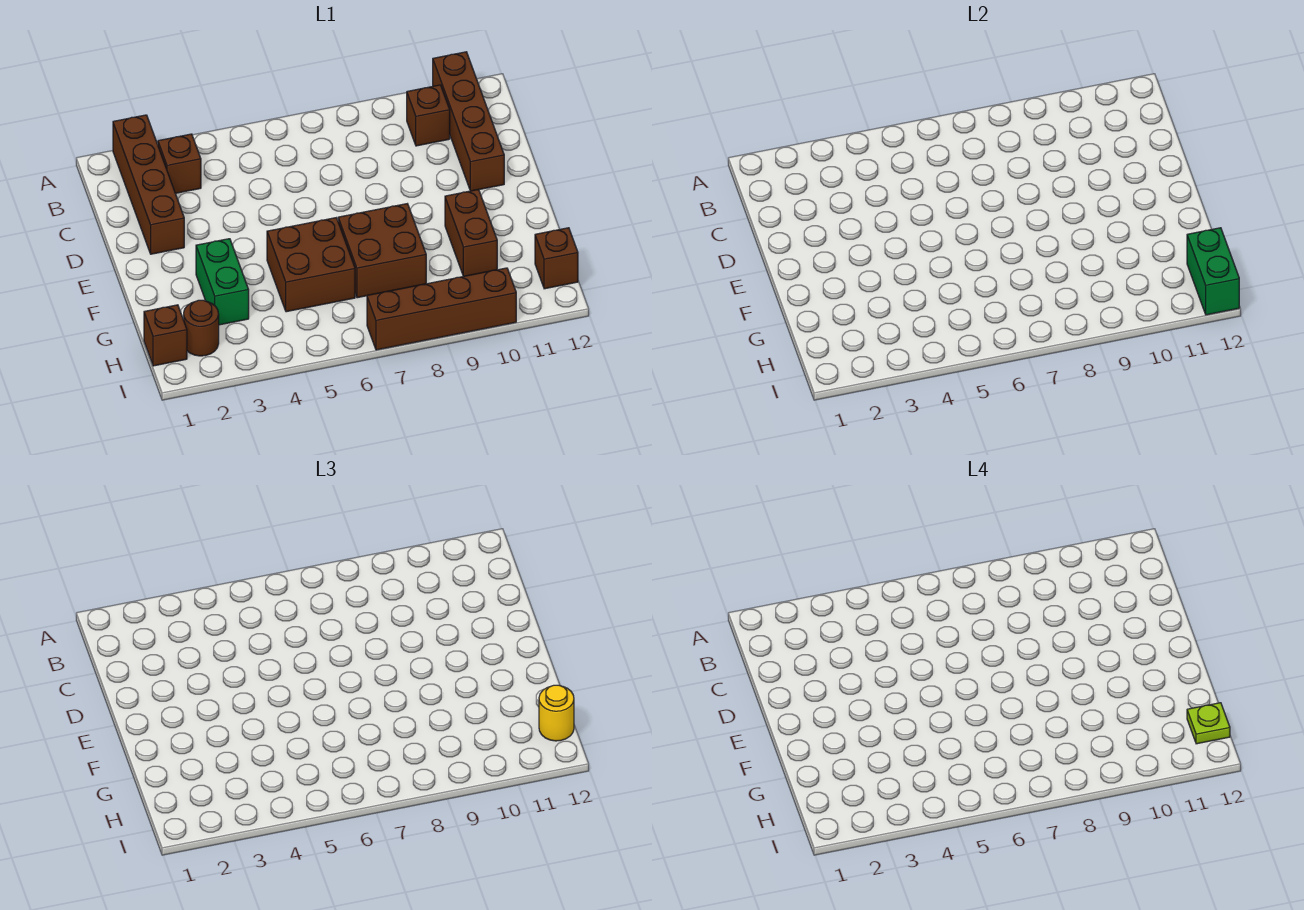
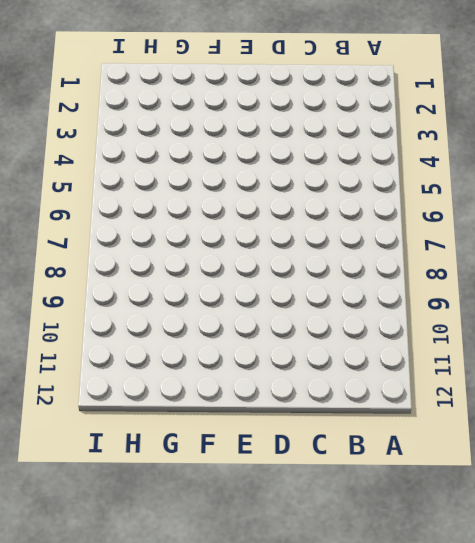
none -> brown brick A2:D2 level 1
none -> brown brick A11:D11 level 1
none -> brown brick B3 level 1

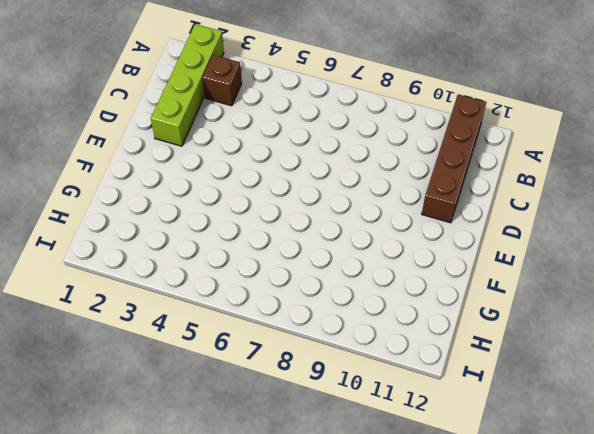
lime brick A2:D2 level 1 -> brown brick A2:D2 level 1
none -> brown brick B10 level 1
none -> green brick F3:G3 level 1
none -> brown brick F5:G6 level 1

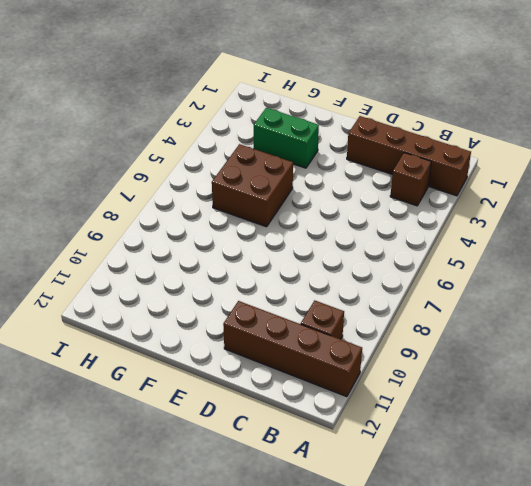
none -> brown brick F7:G8 level 1
none -> brown brick F10:G10 level 1
none -> brown brick H1 level 1

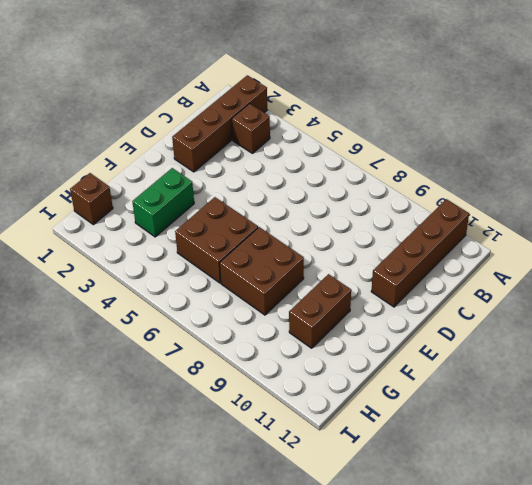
none -> brown brick B10 level 1
none -> brown round brick H2 level 1
none -> brown brick H12 level 1

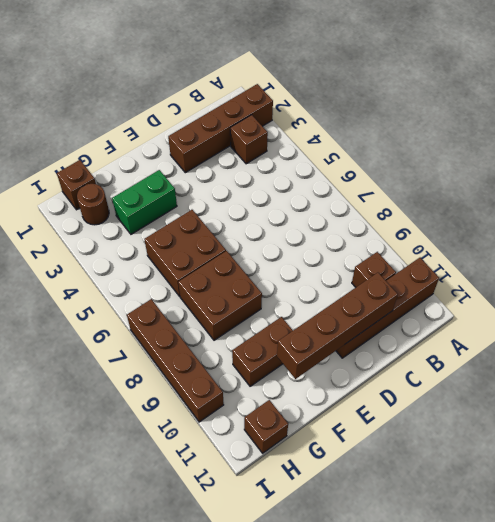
brown brick C11:F11 level 2 -> none
none -> green brick H12:I12 level 2
none -> yellow round brick H12 level 3
none -> lime plate H12 level 4

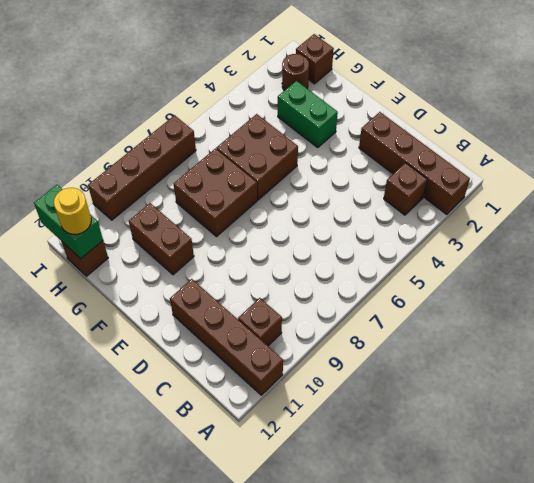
none -> lime plate H12 level 4

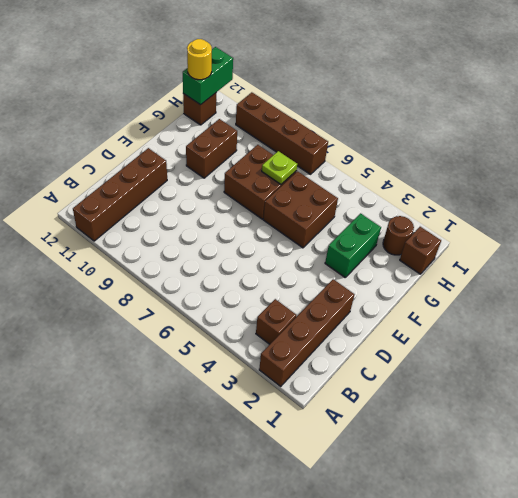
lime plate G7 level 2 -> lime plate H12 level 4
none -> brown brick B10 level 1

